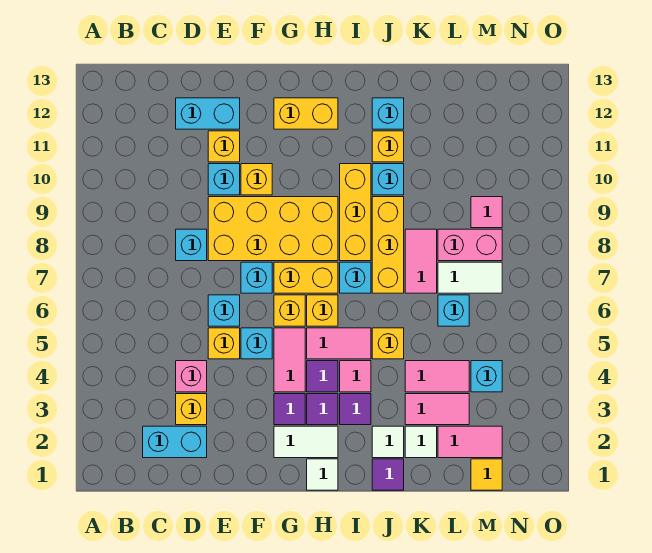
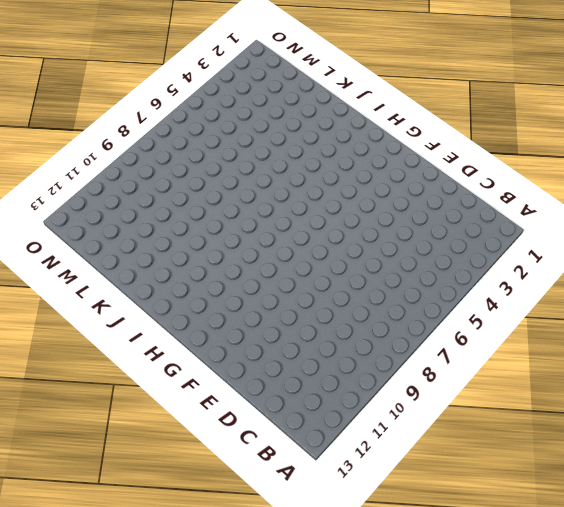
none -> cyan brick C2:D2 level 1
none -> yellow brick D3 level 1
none -> pink brick D4 level 1
none -> cyan brick D8 level 1

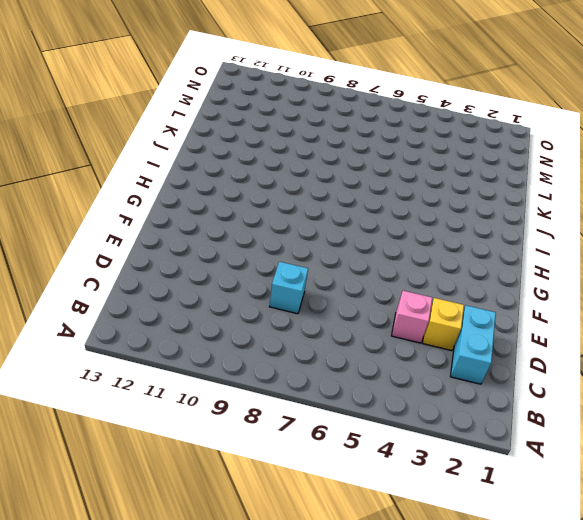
none -> cyan brick D12:E12 level 1
none -> yellow brick E5 level 1
none -> cyan brick E6 level 1
none -> yellow brick E8:H9 level 1

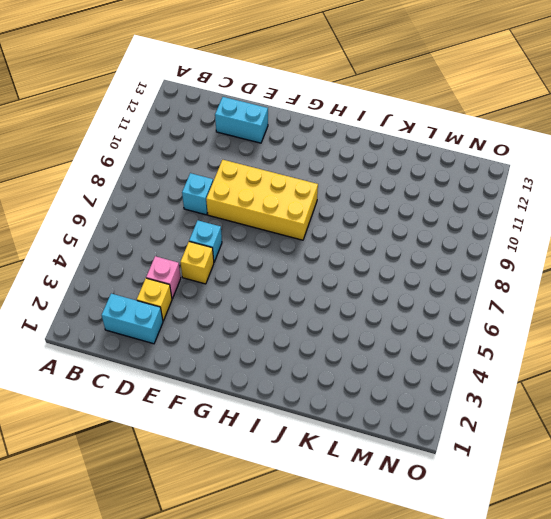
none -> cyan brick E10 level 1
none -> yellow brick E11 level 1
none -> cyan brick F5 level 1
none -> cyan brick F7 level 1

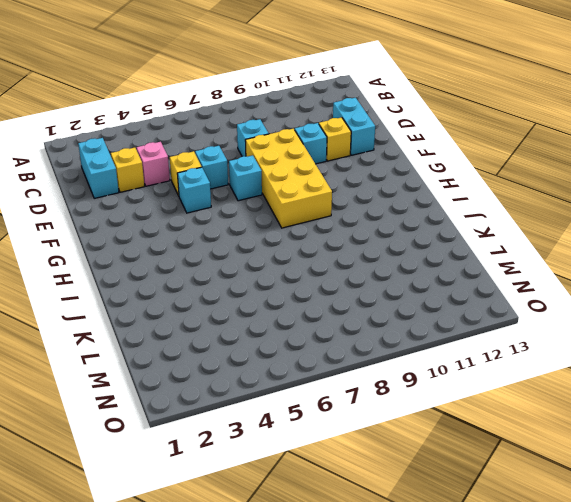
none -> yellow brick F10 level 1
none -> white tile G2:H2 level 1
none -> purple tile G3 level 1
none -> pink tile G4:G5 level 1

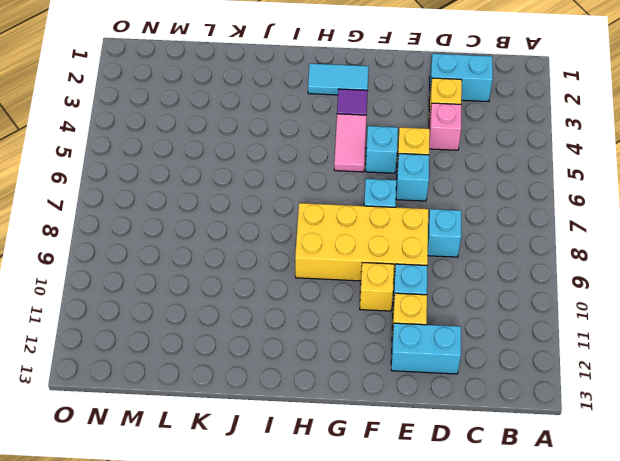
cyan tile G2:H2 level 1 -> white tile G2:H2 level 1
none -> yellow brick G6 level 1
none -> yellow brick G7:H7 level 1
none -> yellow brick G12:H12 level 1
none -> white tile H1 level 1

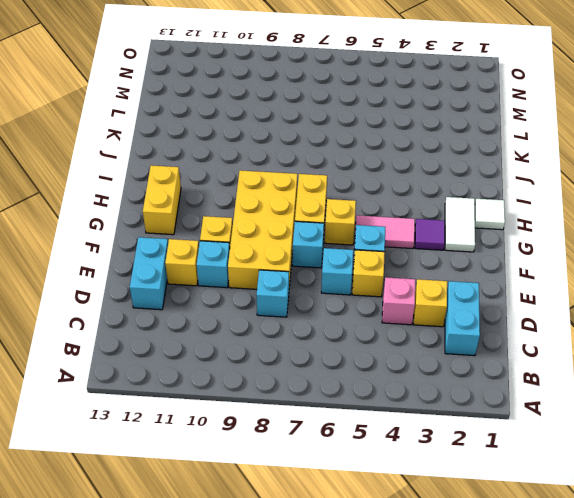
none -> purple tile H3 level 1
none -> purple tile H4 level 1
none -> pink tile H5:I5 level 1
none -> yellow brick H6 level 1

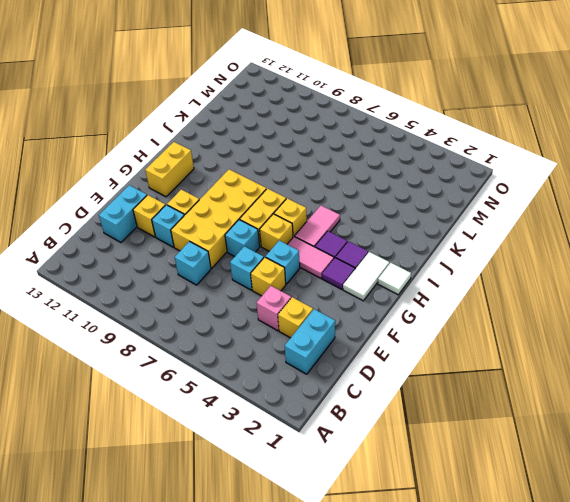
none -> purple tile I3 level 1
none -> pink tile I4 level 1
none -> cyan brick I7 level 1
none -> yellow brick I8:I10 level 1

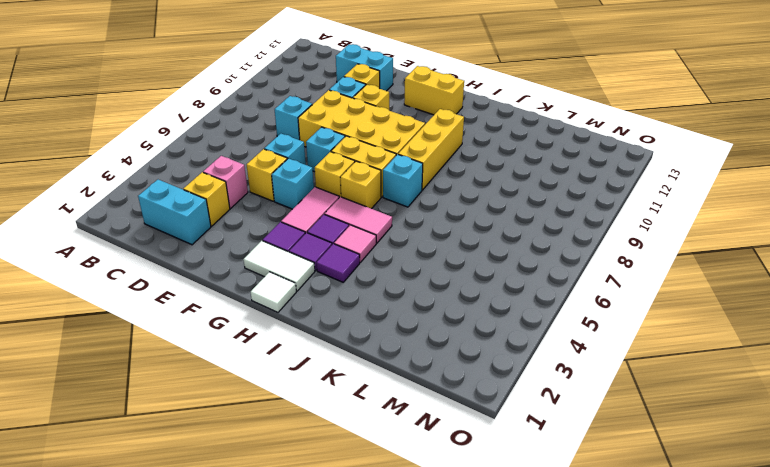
none -> purple tile J1 level 1
none -> white tile J2 level 1
none -> yellow brick J5 level 1
none -> yellow brick J7:J9 level 1

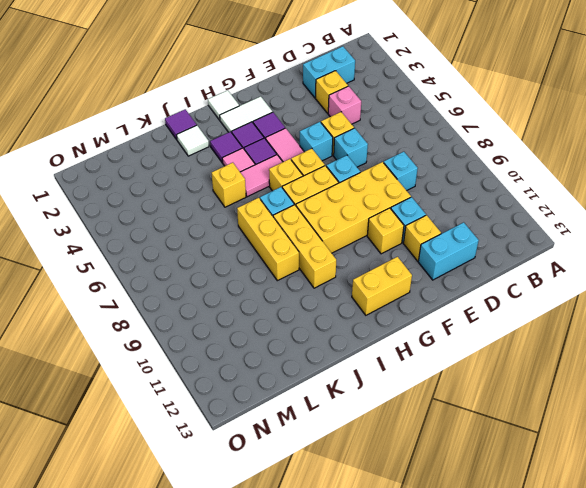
none -> cyan brick J10 level 1
none -> yellow brick J11 level 1
none -> cyan brick J12 level 1
none -> white tile K2 level 1

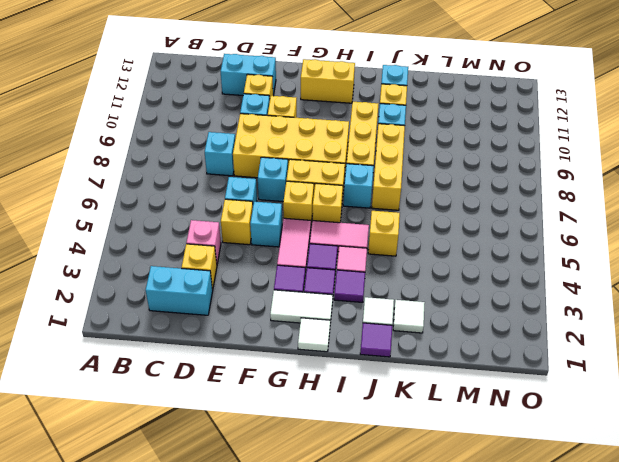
none -> pink tile K3:L3 level 1
none -> pink tile K4:L4 level 1
none -> pink tile K7:K8 level 1
none -> pink tile L2:M2 level 1

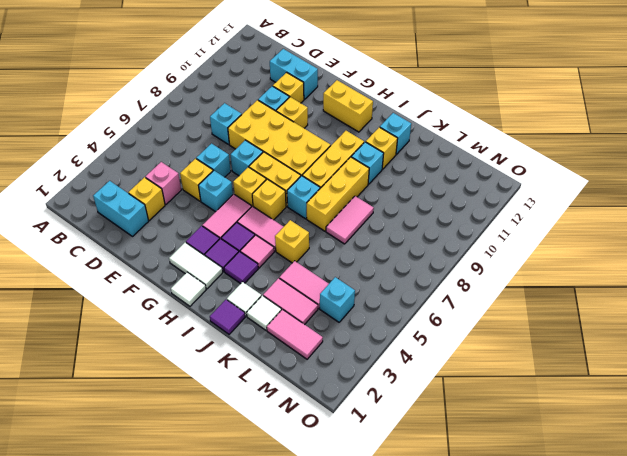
none -> cyan brick L6 level 1
none -> white tile L7:M7 level 1
none -> pink brick L8:M8 level 1
none -> yellow tile M1 level 1

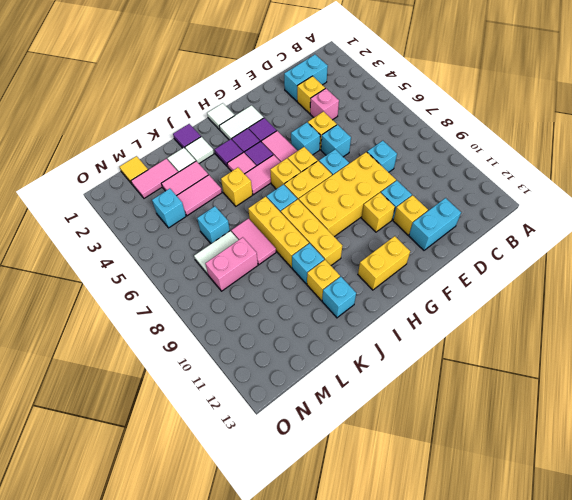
none -> pink tile M9 level 1

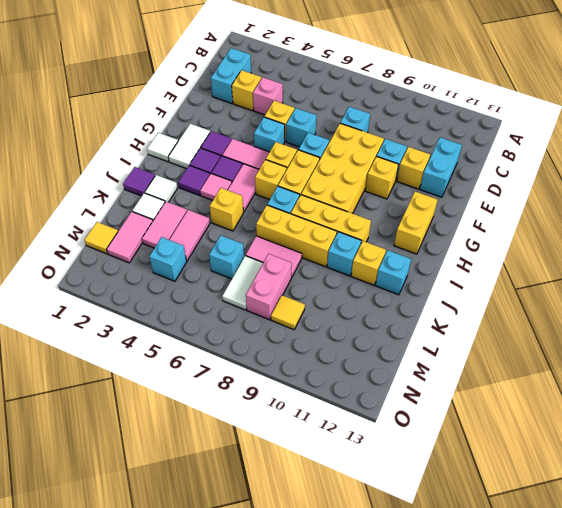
yellow tile M9 level 1 -> pink tile M9 level 1

